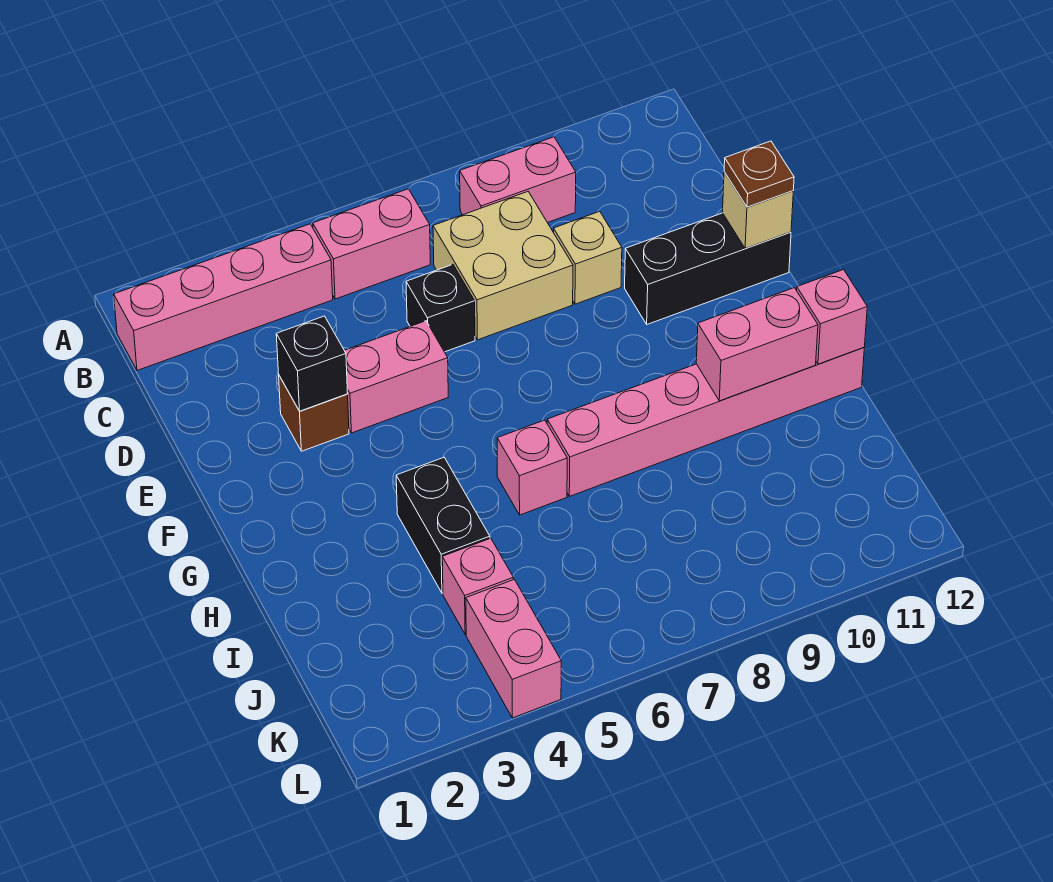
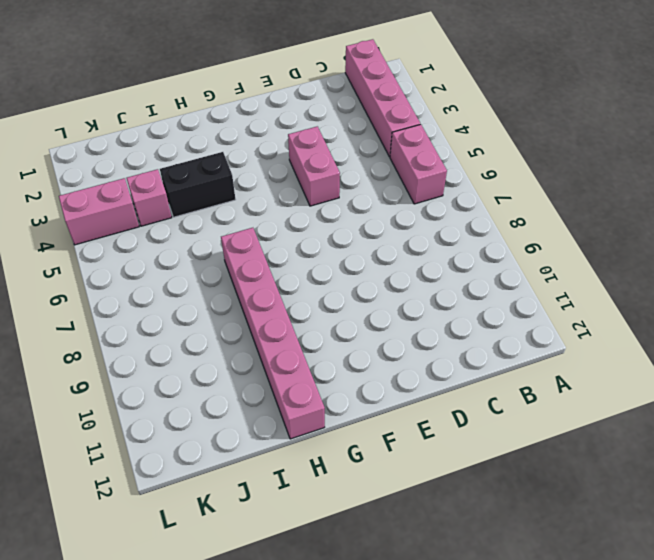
none -> pink brick B8:B9 level 1
none -> tan brick C7:D8 level 1
none -> black brick D6 level 1

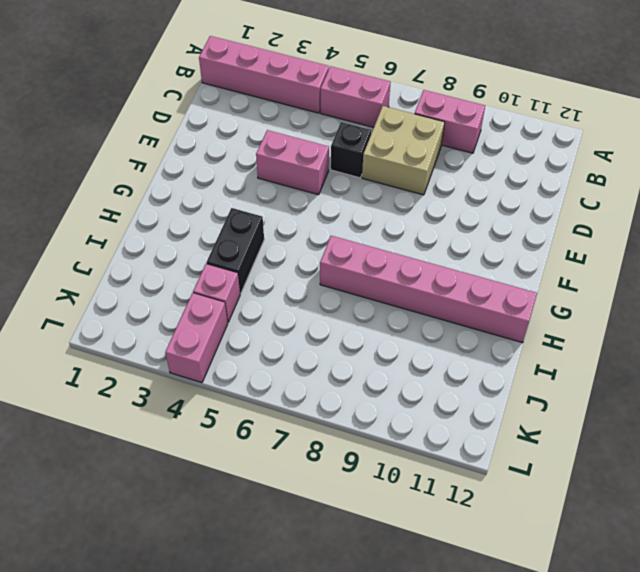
none -> tan brick D9 level 1
none -> brown brick E3 level 1
none -> black brick E10:E12 level 1

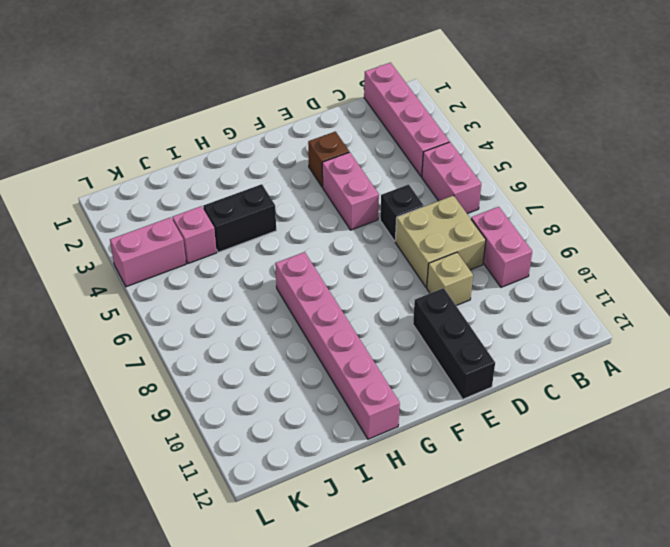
none -> pink brick H6 level 1
none -> black brick E3 level 2
none -> tan brick E12 level 2

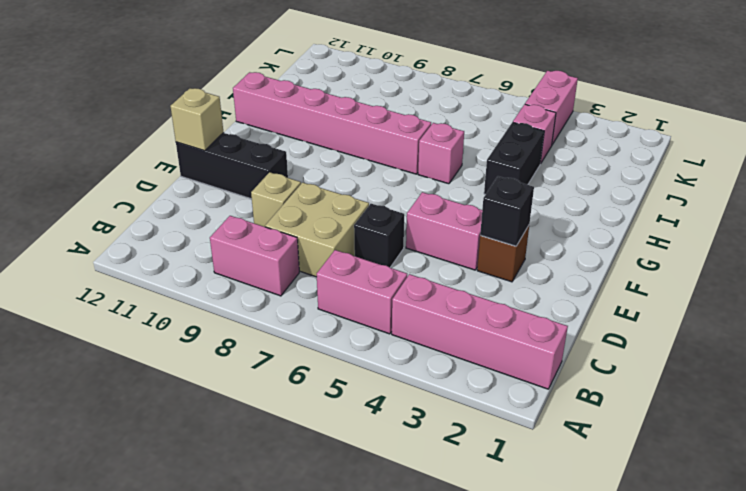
none -> pink brick H10:H11 level 2
none -> pink brick H12 level 2
none -> brown plate E12 level 3

